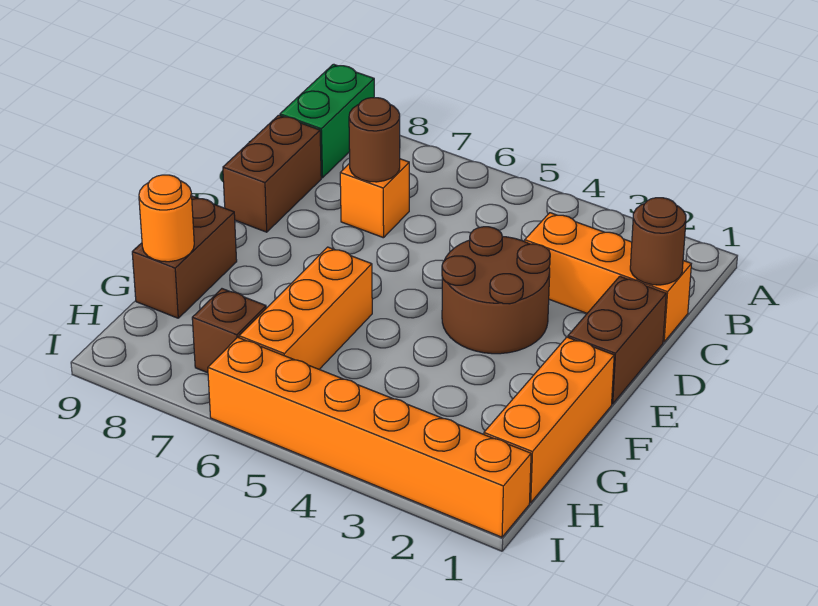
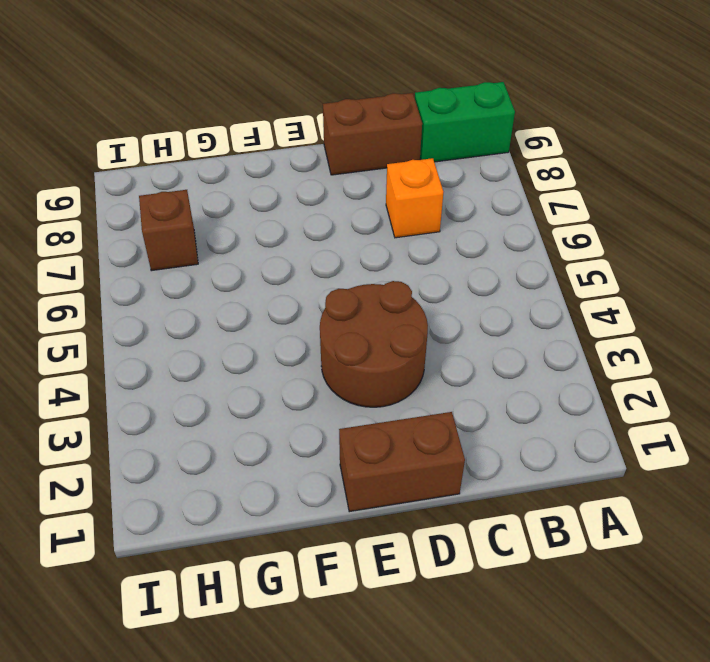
none -> orange brick C1:C3 level 1
none -> orange brick F1:H1 level 1
none -> orange brick F6:H6 level 1

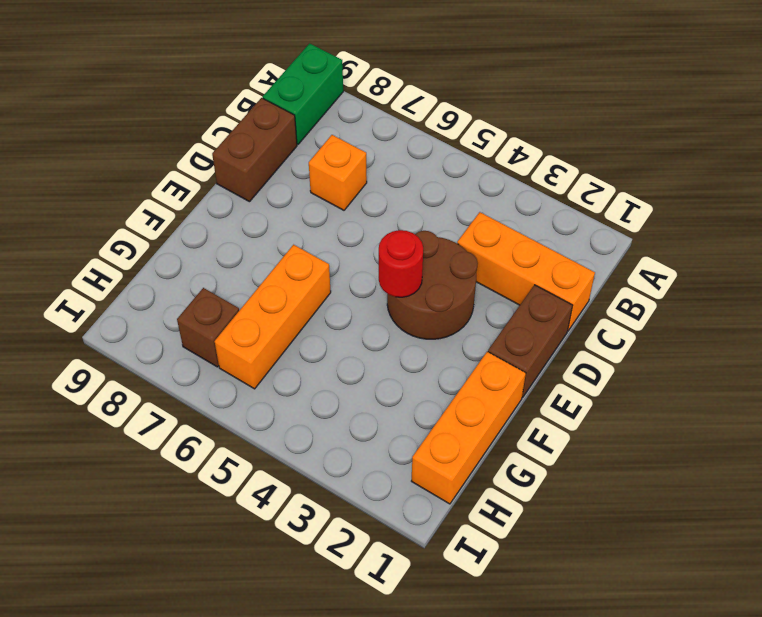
red round brick E4 level 2 -> none
none -> brown brick F9:G9 level 1
none -> orange brick I1:I6 level 1
none -> brown round brick C1 level 2

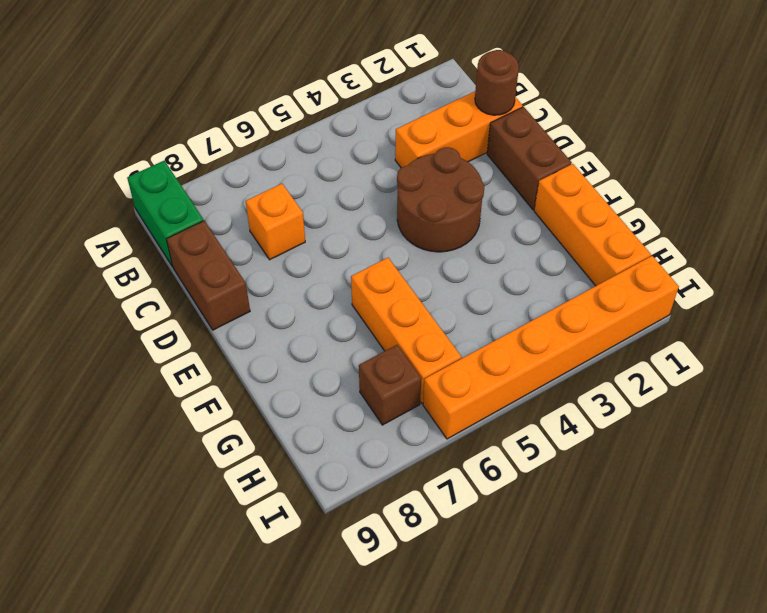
none -> brown brick F9:G9 level 1
none -> brown round brick C7 level 2
none -> orange round brick G9 level 2

